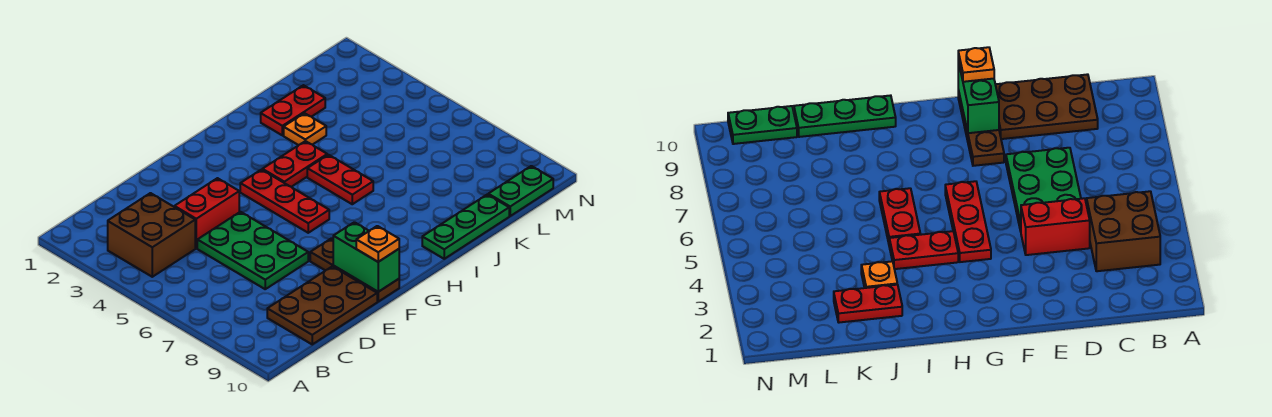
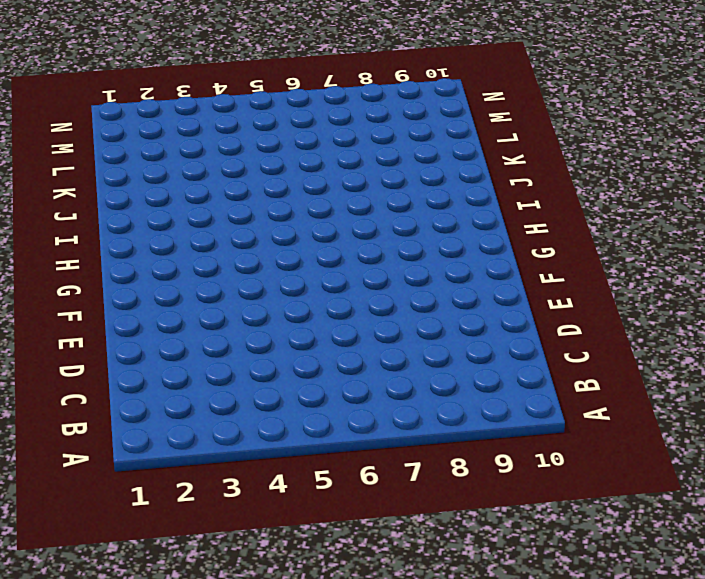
none -> brown brick B3:C4 level 1
none -> brown plate C9:E10 level 1
none -> red brick D4:E4 level 1

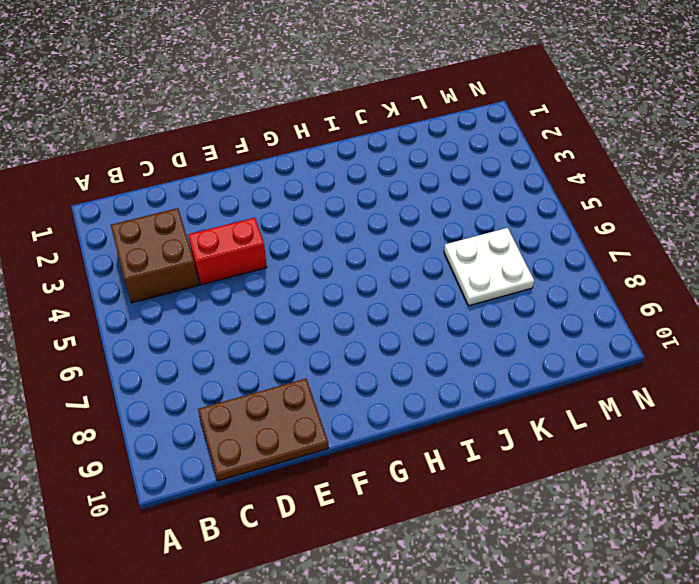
white plate K6:L7 level 1 -> none
none -> green plate D5:E7 level 1
none -> brown plate F8:F10 level 1
none -> red plate G4:G6 level 1

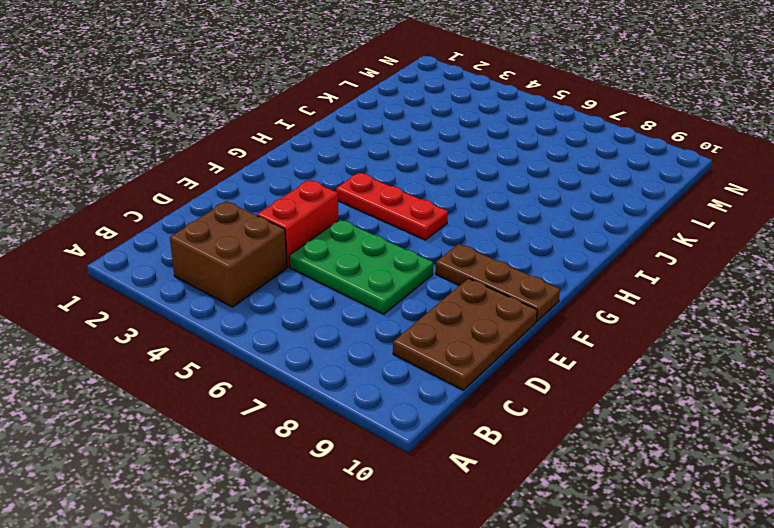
none -> red plate H4:I4 level 1
none -> red plate I5:I6 level 1
none -> green plate I10:K10 level 1

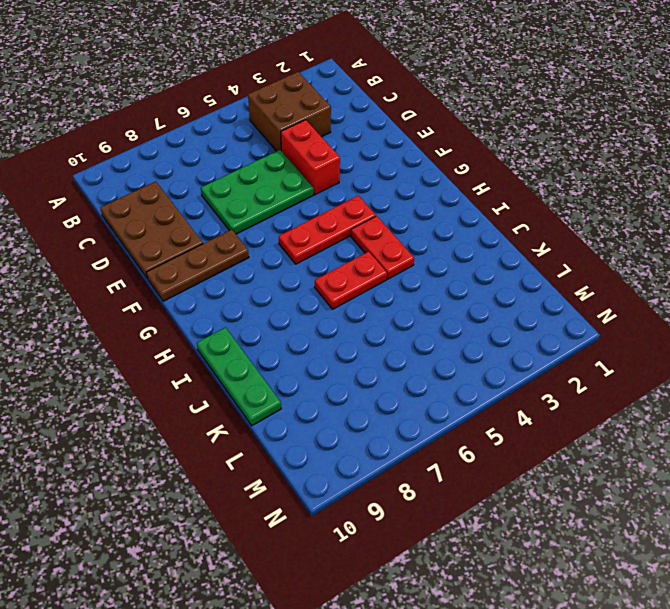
none -> red plate J2:K2 level 1
none -> orange plate J3 level 1
none -> green plate L10:M10 level 1

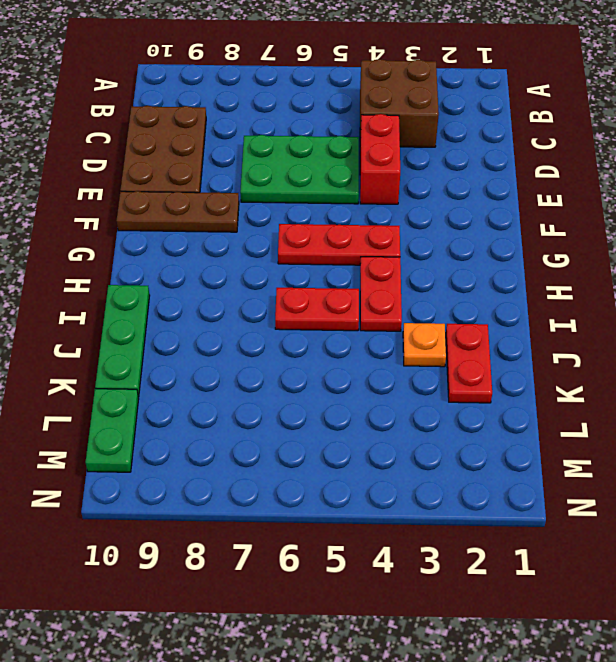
none -> green brick F9:F10 level 2
none -> orange plate F10 level 3

